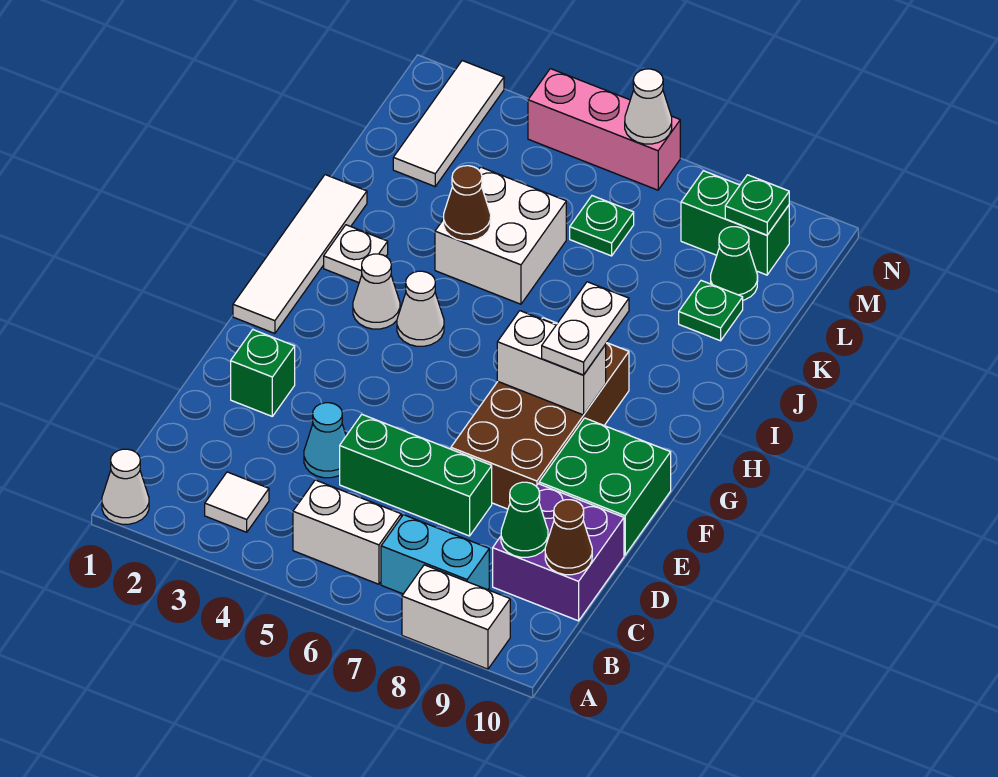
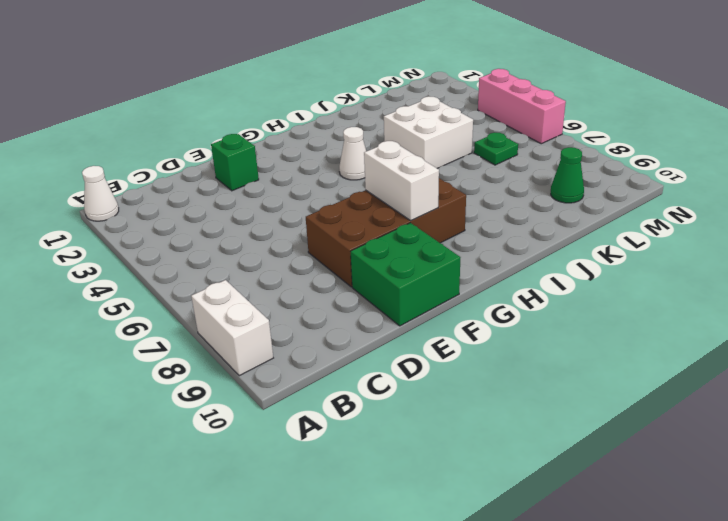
none -> white tile B3 level 1
none -> white brick B5:B6 level 1
none -> cyan brick B7:B8 level 1

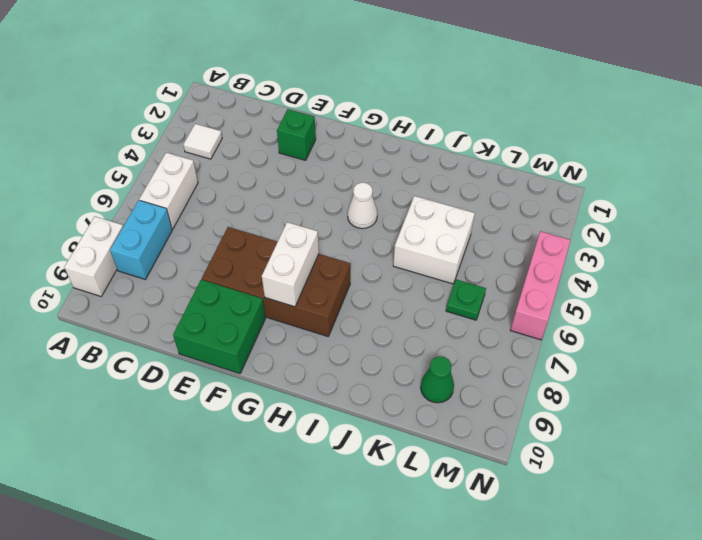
none -> white cone A1 level 1
none -> purple brick C9:D10 level 1
none -> cyan cone D4 level 1

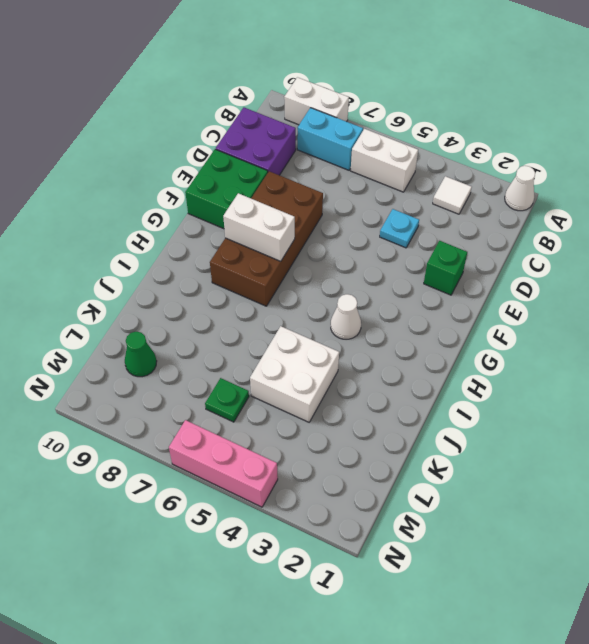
cyan plate D4 level 1 -> cyan cone D4 level 1
none -> green brick D5:D7 level 1
none -> white tile G1:J1 level 1
none -> white cone H3 level 1

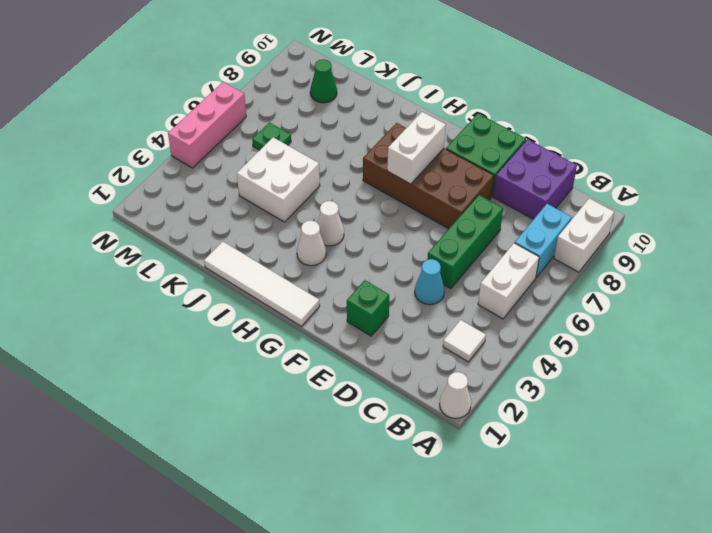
none -> white plate I2 level 1
none -> green plate K9 level 1
none -> white tile L2:N2 level 1

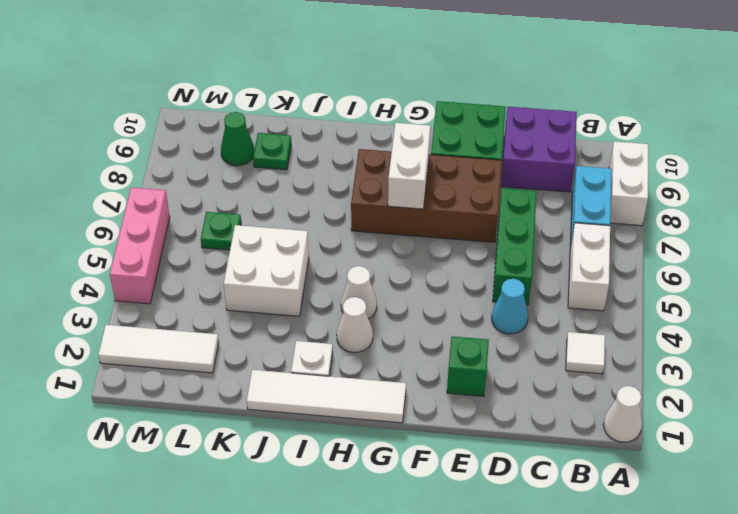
none -> green brick M8:M9 level 1
none -> green cone C9 level 2
none -> brown cone C10 level 2

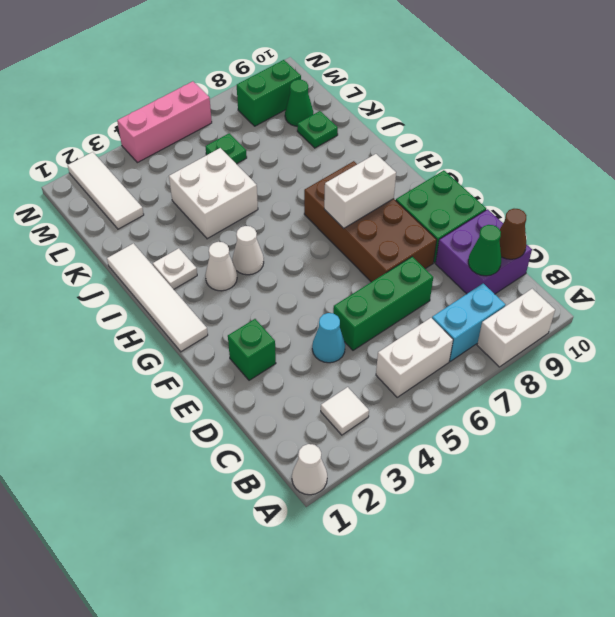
none -> brown cone J4 level 2
none -> green plate M9 level 2
none -> white cone N6 level 2

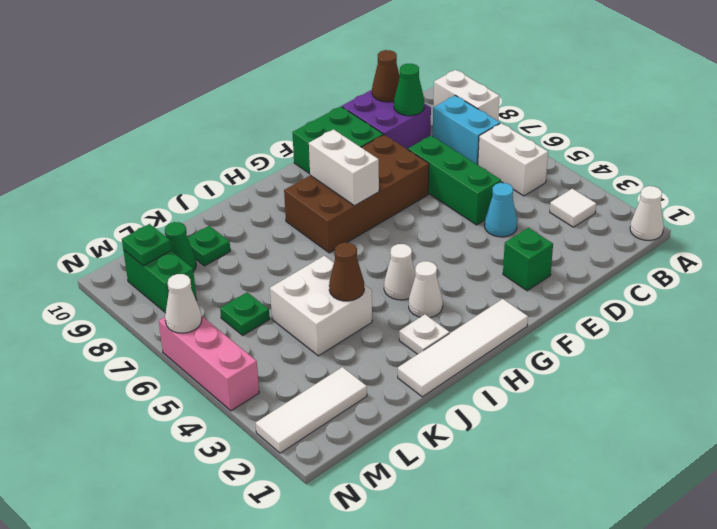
none -> white plate G8:H8 level 3

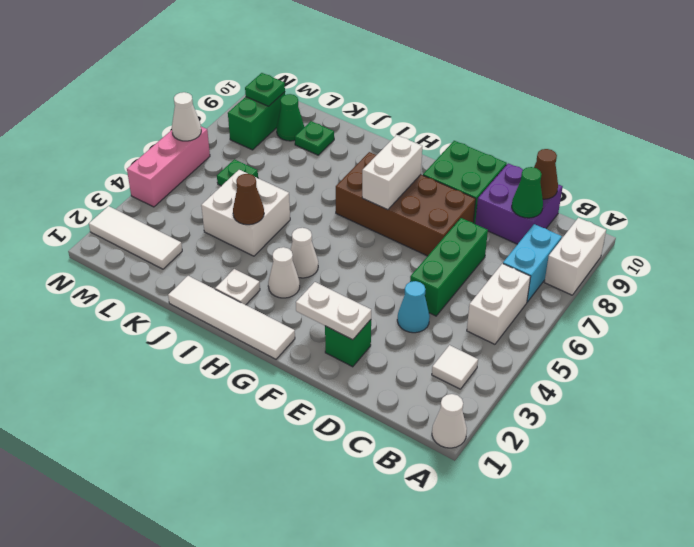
white plate E2:F2 level 2 -> white plate G8:H8 level 3

